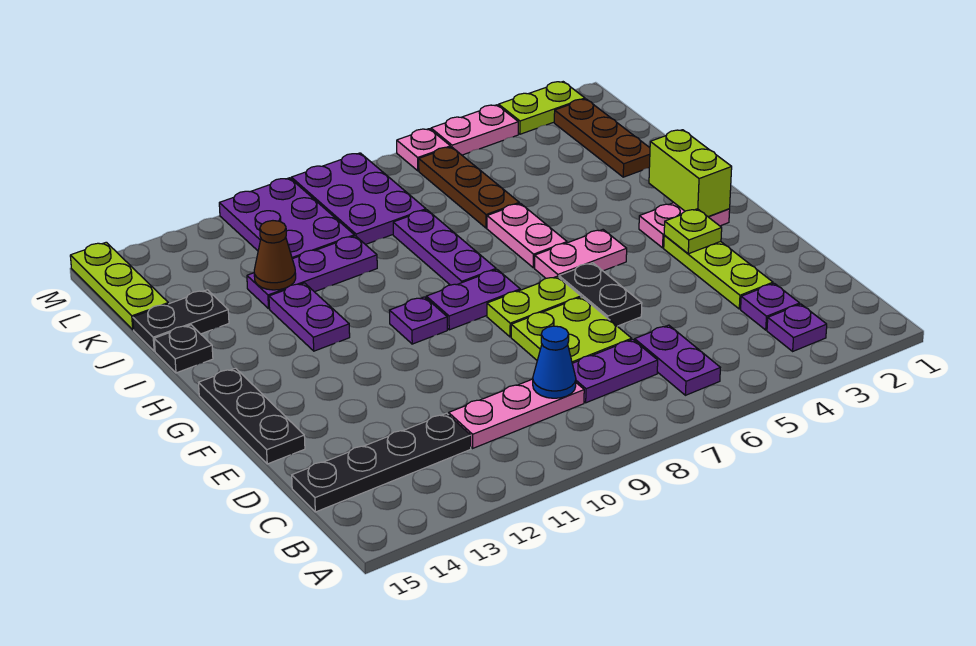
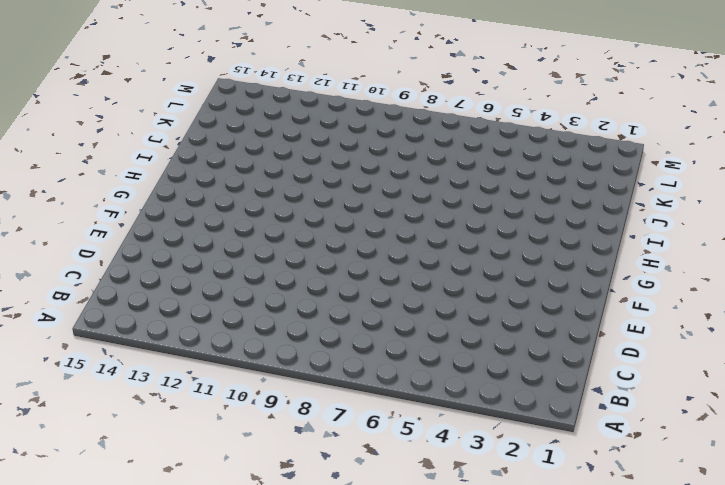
none -> purple plate B3 level 1
none -> purple plate B6:C6 level 1
none -> purple plate C3 level 1
none -> purple plate C7:C8 level 1

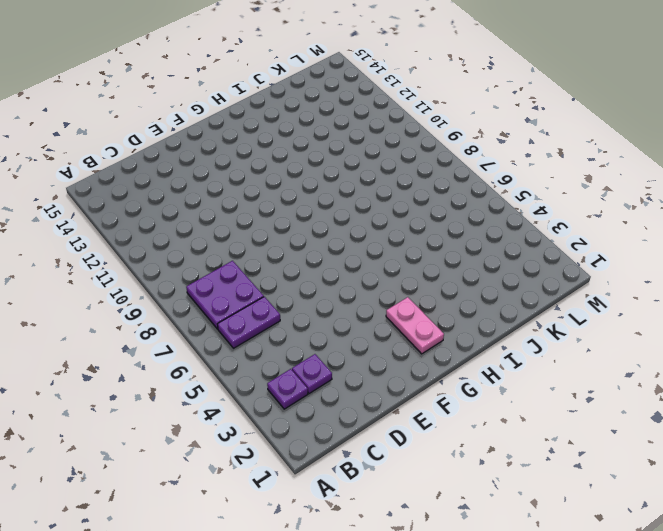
purple plate B7:C8 level 1 -> purple plate C7:C8 level 1
none -> pink plate C9:C11 level 1
none -> black plate C12:C15 level 1
none -> lime plate D3:F3 level 1
none -> lime plate D7:E8 level 1

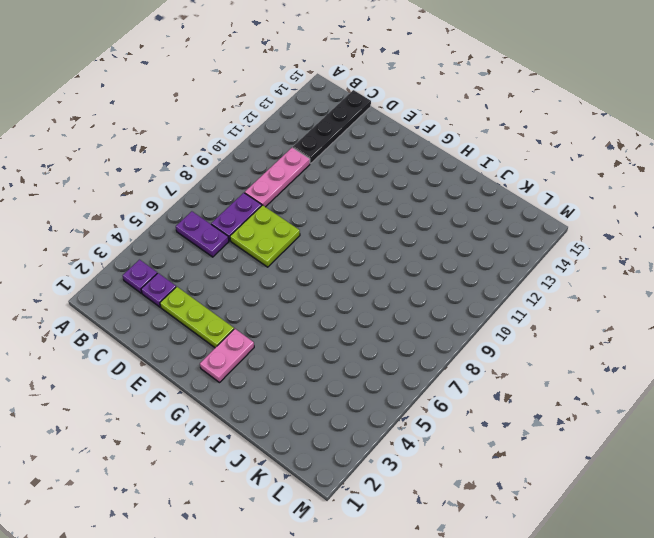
none -> black plate E6:F6 level 1
none -> black plate E15:G15 level 1
none -> lime plate F7:F8 level 1
none -> pink plate G5:G6 level 1

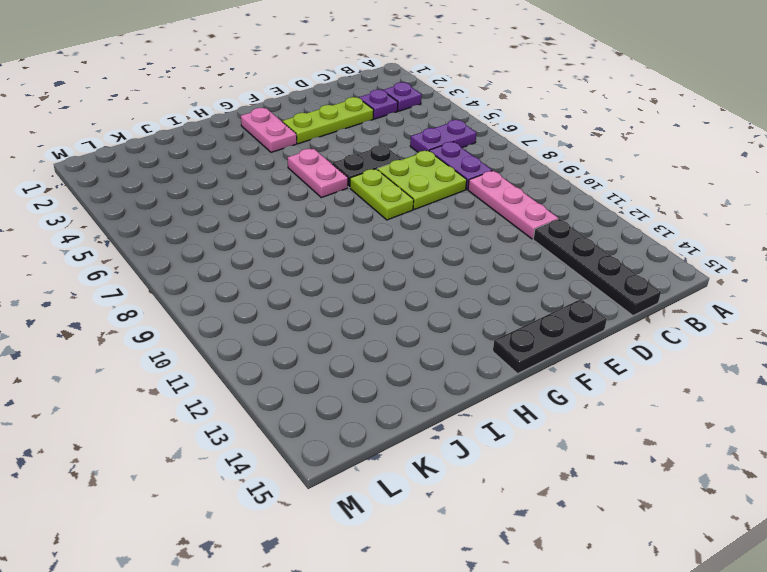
none -> purple plate G8:G9 level 1
none -> purple plate G10 level 1
none -> pink plate H6:I6 level 1
none -> purple plate H8:J8 level 1

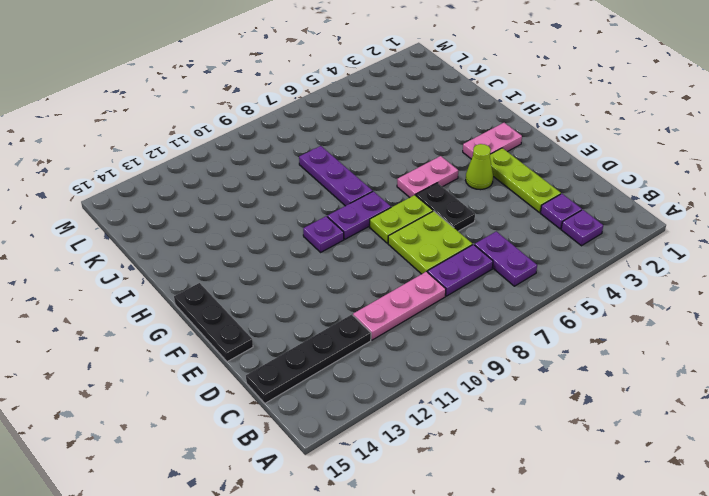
lime cone F4 level 1 -> none
none -> pink plate H6:I6 level 1
none -> purple plate H12:I12 level 1
none -> black plate I15 level 1
none -> brown plate J2:L2 level 1

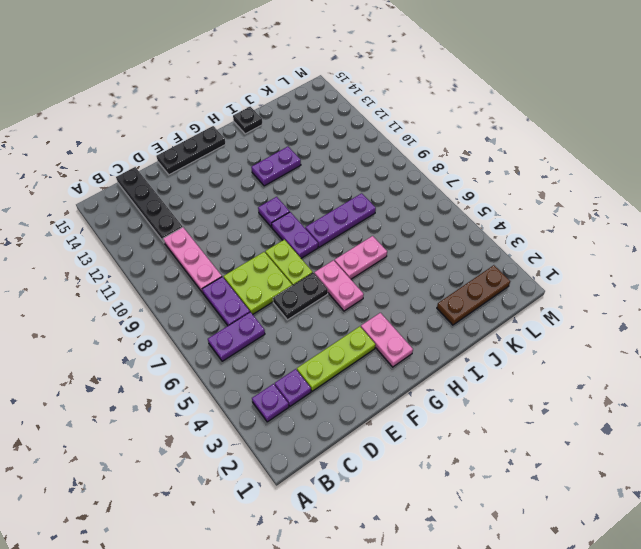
none -> brown plate J6:L6 level 1
none -> purple plate J10:J12 level 1
none -> black plate J14:J15 level 1
none -> purple plate K8:M9 level 1

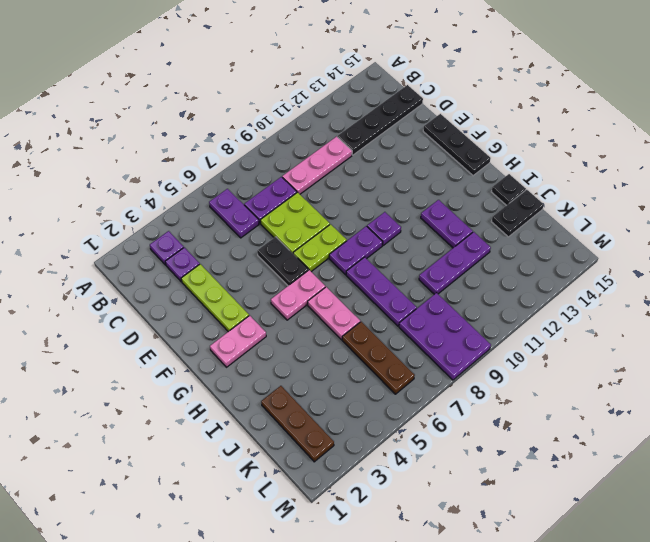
none -> purple plate K10:M11 level 1
none -> lime plate K15:M15 level 1
none -> lime plate M2:M3 level 1
none -> pink plate M4:M5 level 1

